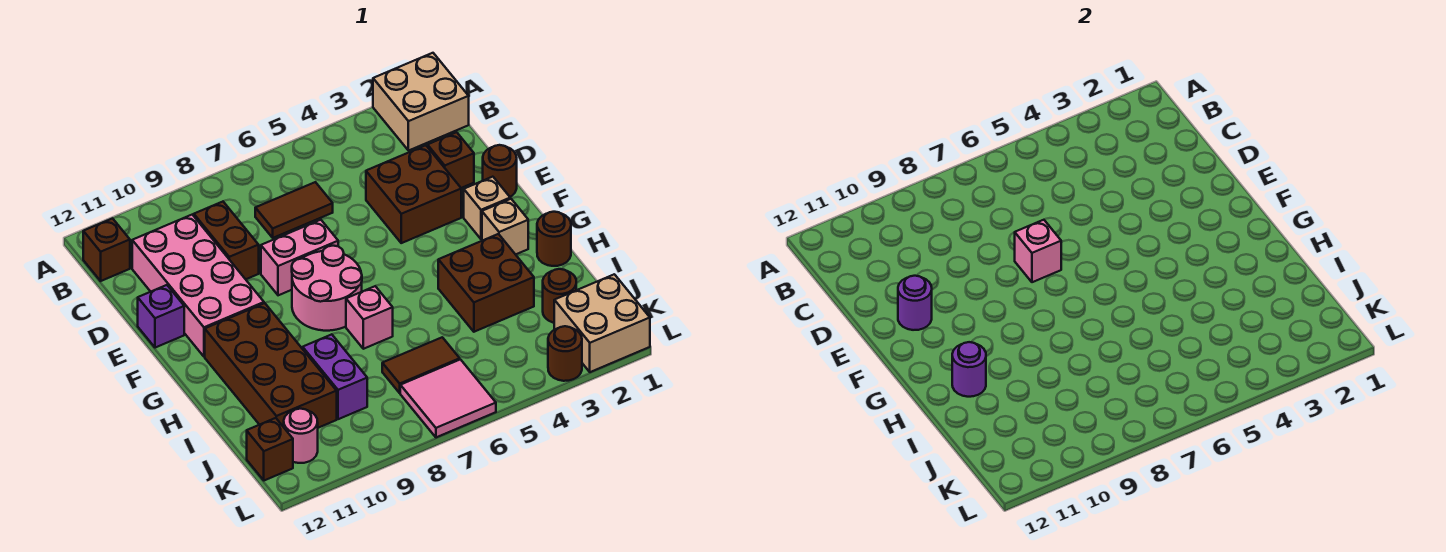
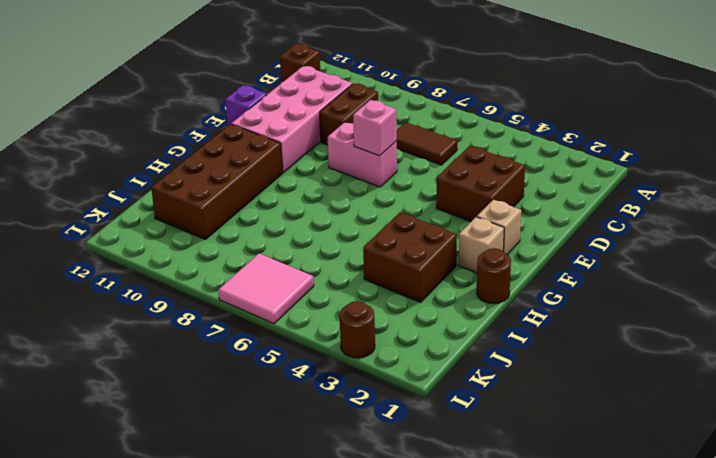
none -> tan brick A1:B2 level 1
none -> brown brick D2 level 1
none -> brown round brick E1 level 1

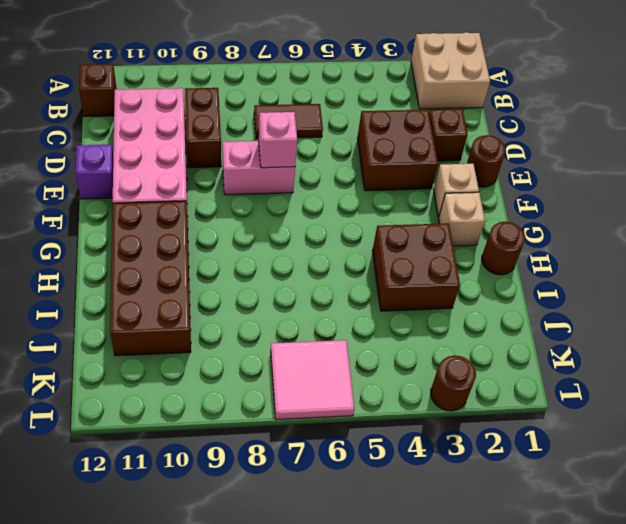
none -> pink round brick F7:G8 level 1
none -> pink brick H7 level 1
none -> purple brick I9:J9 level 1

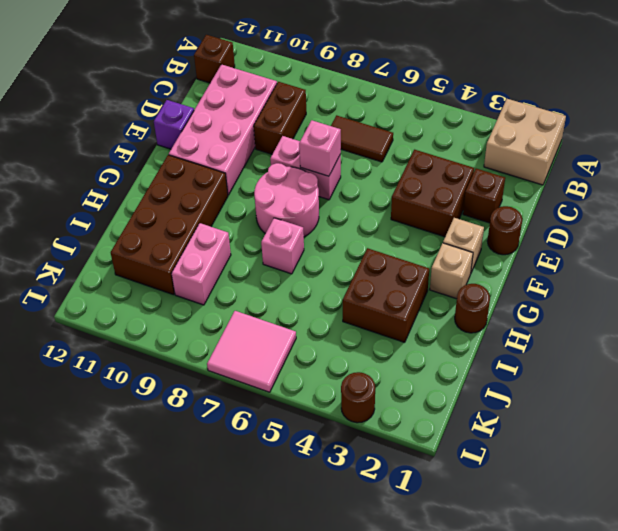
pink brick I9:J9 level 1 -> purple brick I9:J9 level 1
none -> brown round brick J2 level 1
none -> brown tile J6:J7 level 1
none -> tan brick K1:L2 level 1

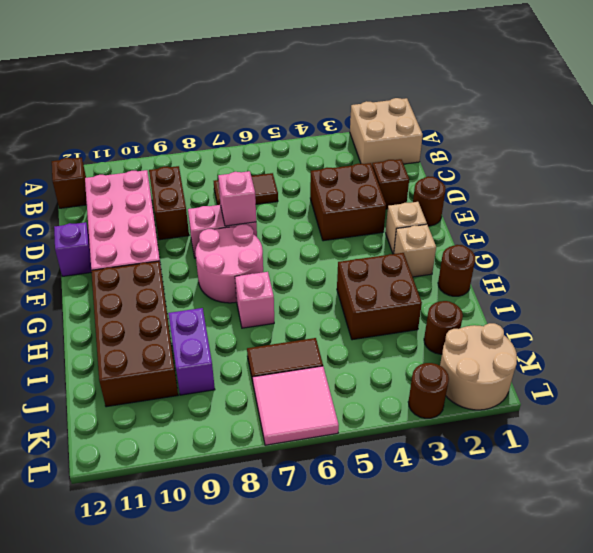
tan round brick K1:L2 level 1 -> tan brick K1:L2 level 1
none -> pink round brick K11 level 1
none -> brown brick K12 level 1
none -> purple round brick E11 level 2

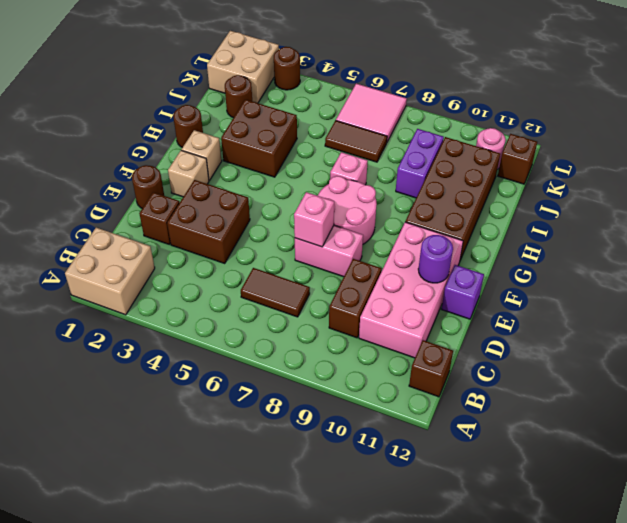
none -> purple round brick H11 level 2

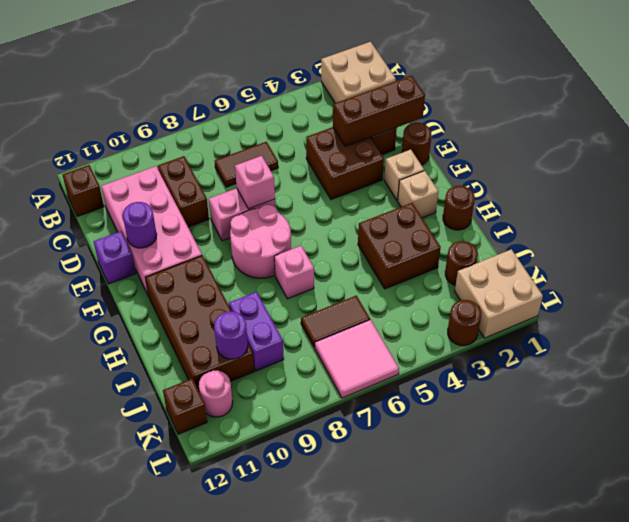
brown brick D1:D3 level 2 -> none
purple round brick J10 level 2 -> purple round brick H11 level 2

